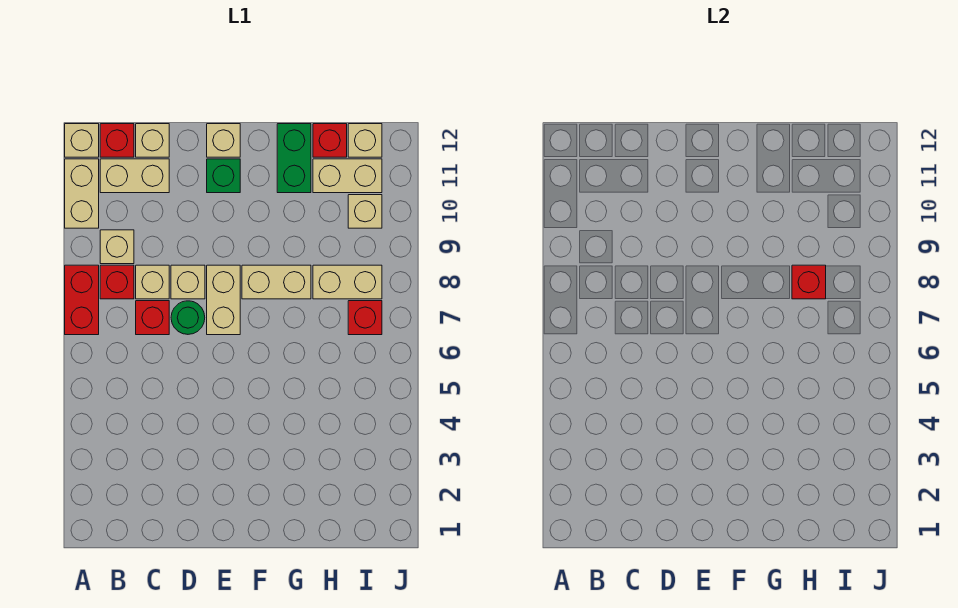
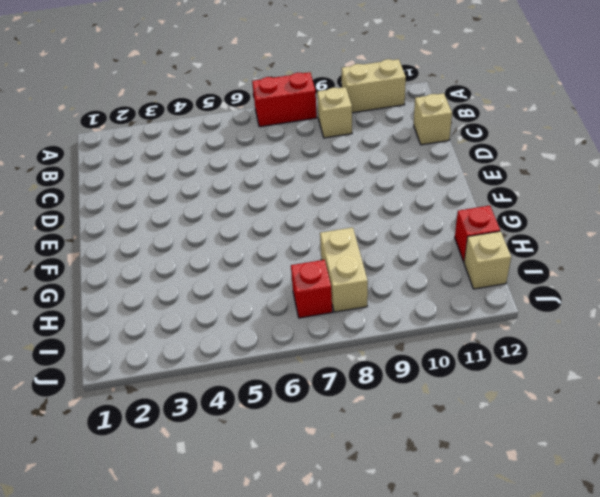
none -> tan brick A12 level 1
none -> red brick B8 level 1
none -> tan brick B11:C11 level 1

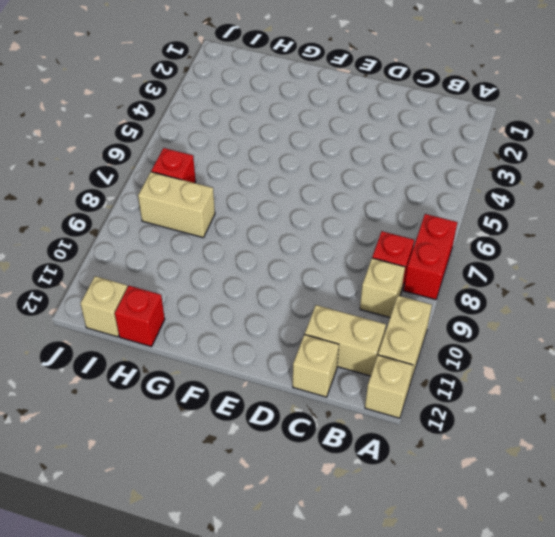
none -> red brick B12 level 1
none -> red brick C7 level 1
none -> tan brick C8 level 1

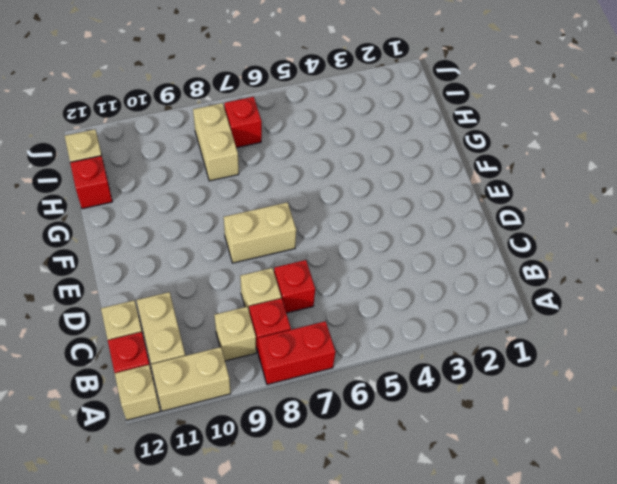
none -> green round brick D7 level 1
none -> tan brick D8 level 1
none -> green brick E11 level 1

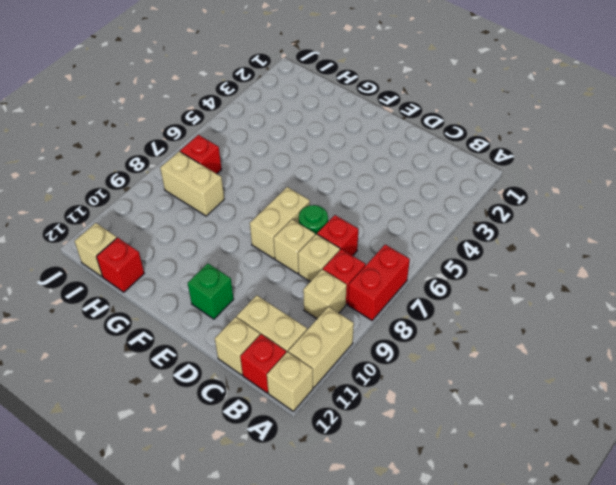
none -> tan brick E12 level 1
none -> tan brick F8:G8 level 1
none -> green brick G11:G12 level 1

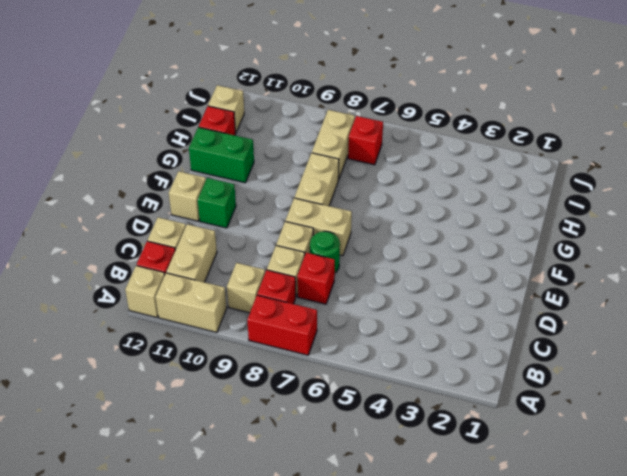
none -> tan brick H11:I11 level 1
none -> tan brick I10 level 1
none -> red brick H8 level 2

